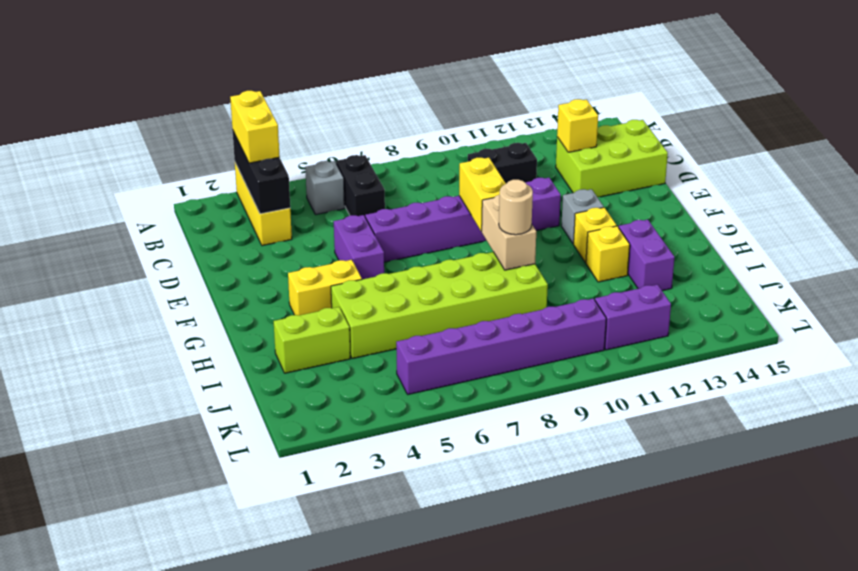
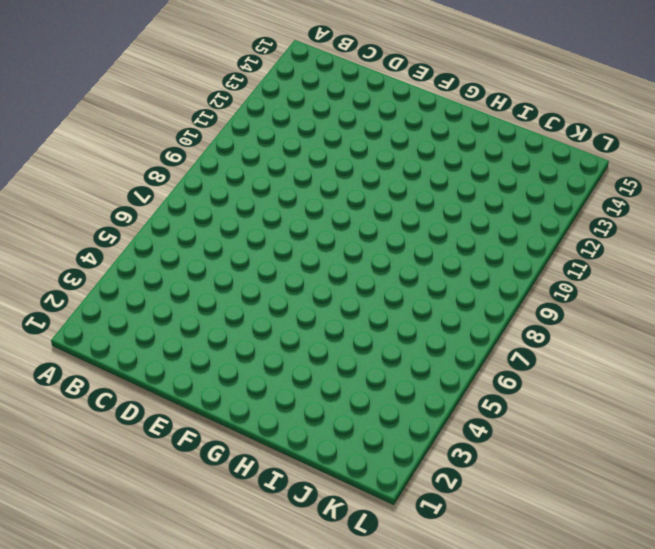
none -> yellow brick A3:C3 level 1
none -> grey brick B5 level 1
none -> black brick B6:C6 level 1

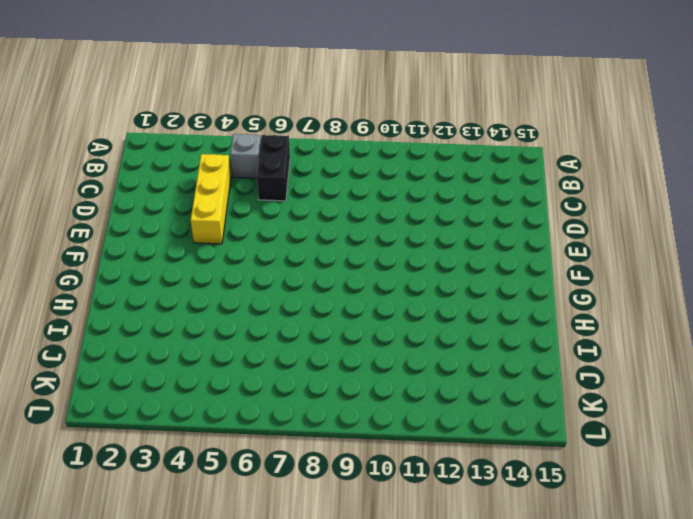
yellow brick C4:E4 level 1 -> yellow brick A3:C3 level 1
none -> black brick C10:C11 level 1
none -> lime brick C13:D15 level 1
none -> purple brick E5:F5 level 1

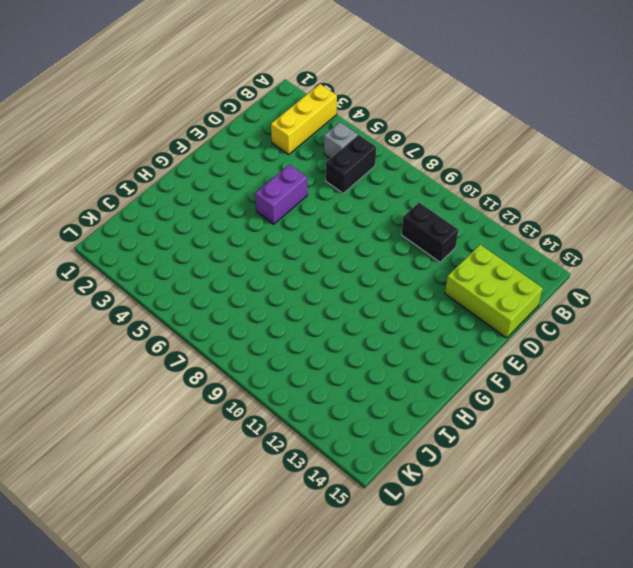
none -> purple brick E6:E11 level 1
none -> grey brick F12 level 1
none -> yellow brick G3:G4 level 1

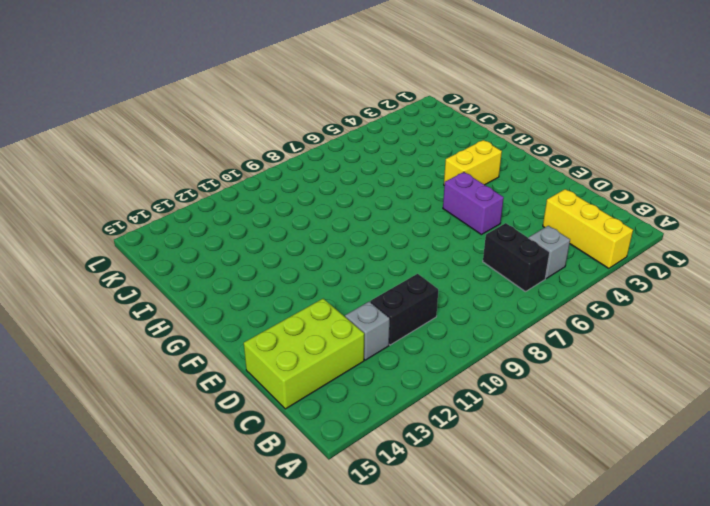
grey brick C12 level 1 -> grey brick F12 level 1
none -> purple brick E6:E11 level 1
none -> yellow brick G12 level 1
none -> lime brick H4:I9 level 1

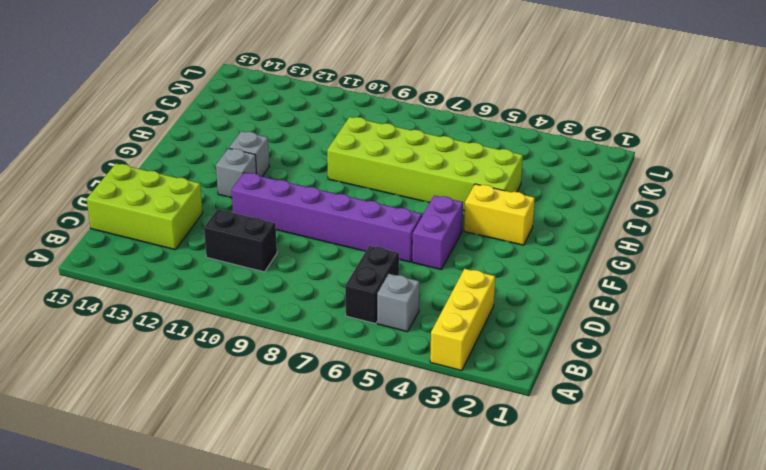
grey brick G12 level 1 -> yellow brick G12 level 1
none -> yellow brick H12 level 1
none -> purple brick H13:I13 level 1
none -> lime brick I2:I3 level 1

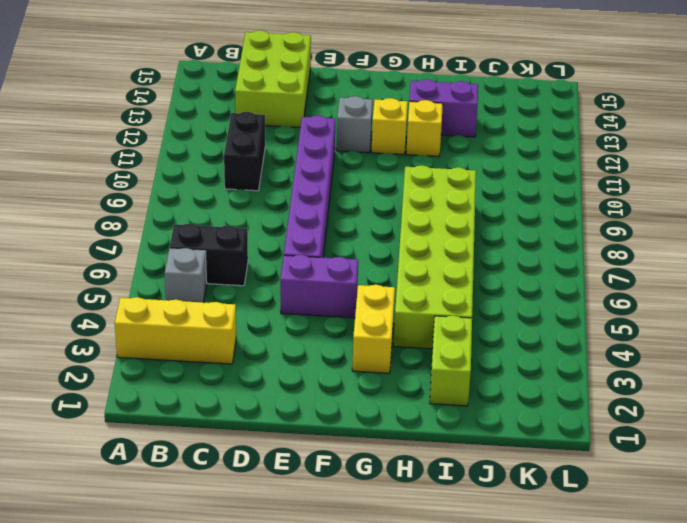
none -> purple brick K5:K10 level 1
none -> purple brick K11:K12 level 1
none -> black brick A3:C3 level 2

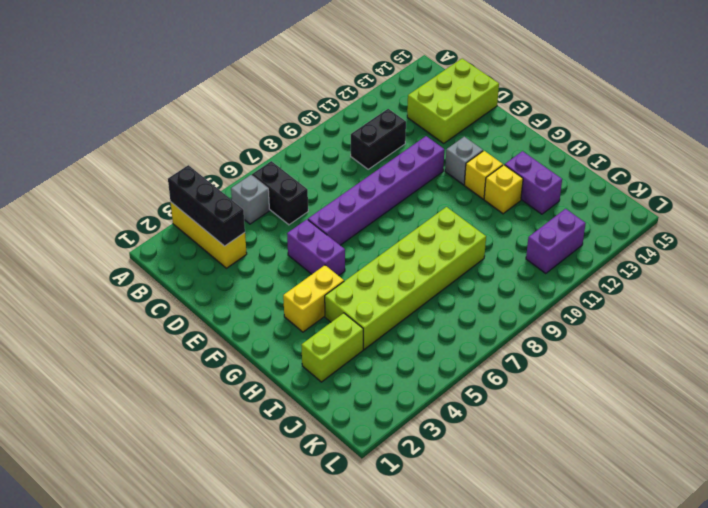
none -> purple brick K5:K10 level 1
none -> yellow brick C13 level 2
none -> yellow brick E9:F9 level 2

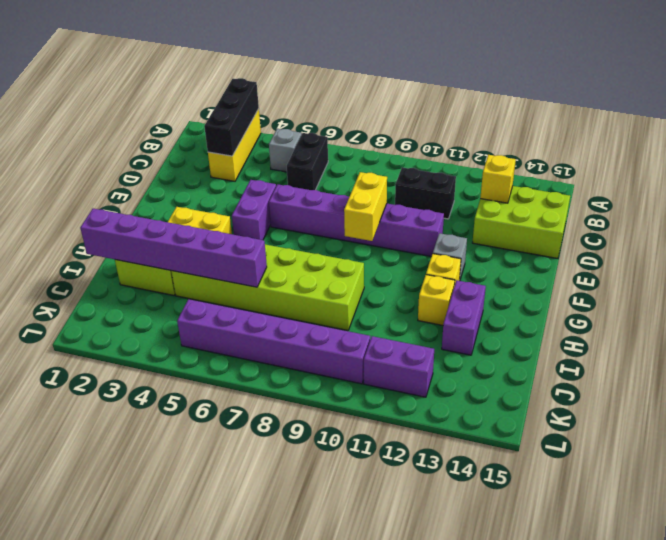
purple brick I1:I6 level 2 -> none
none -> tan brick G9:H9 level 2
none -> yellow brick A3:B3 level 3
none -> tan round brick H9 level 3

